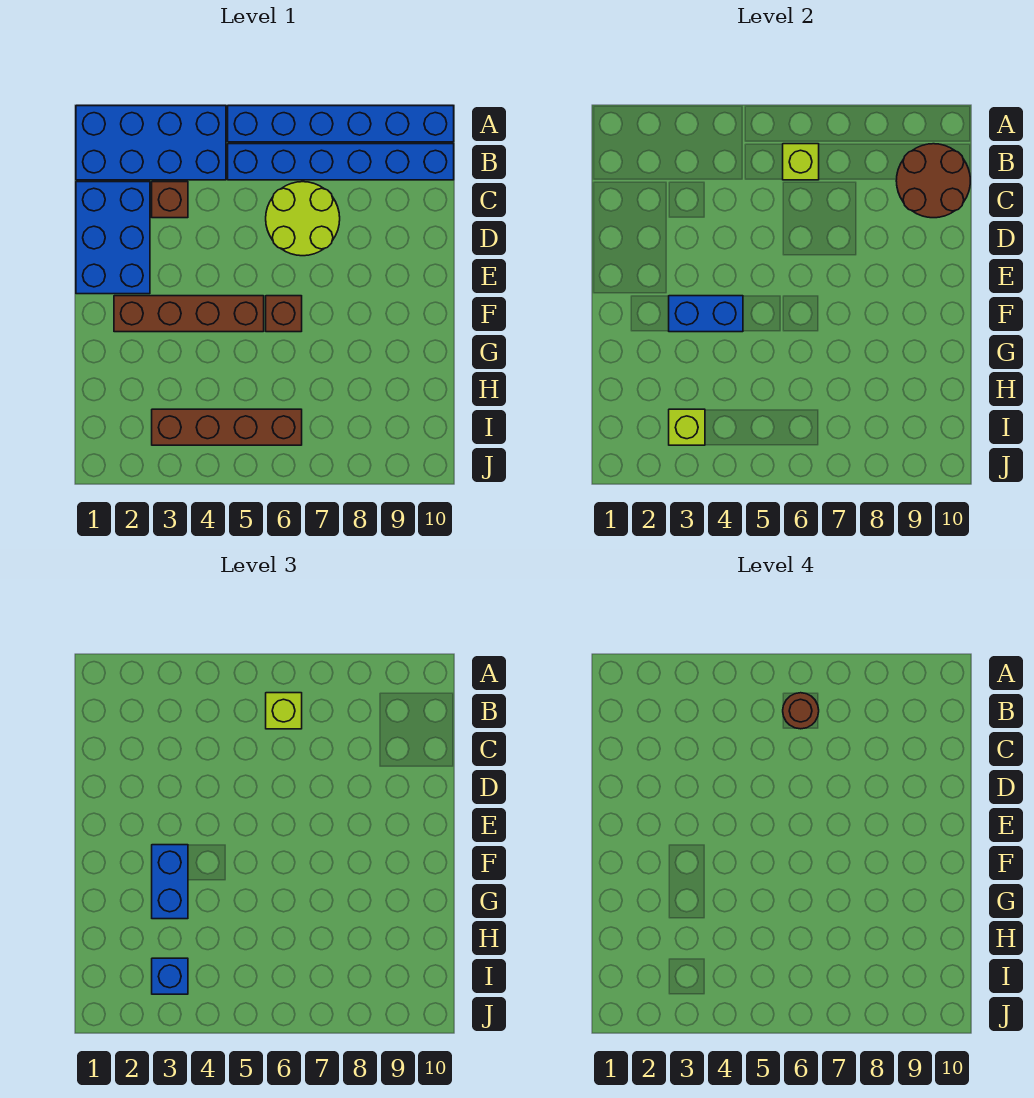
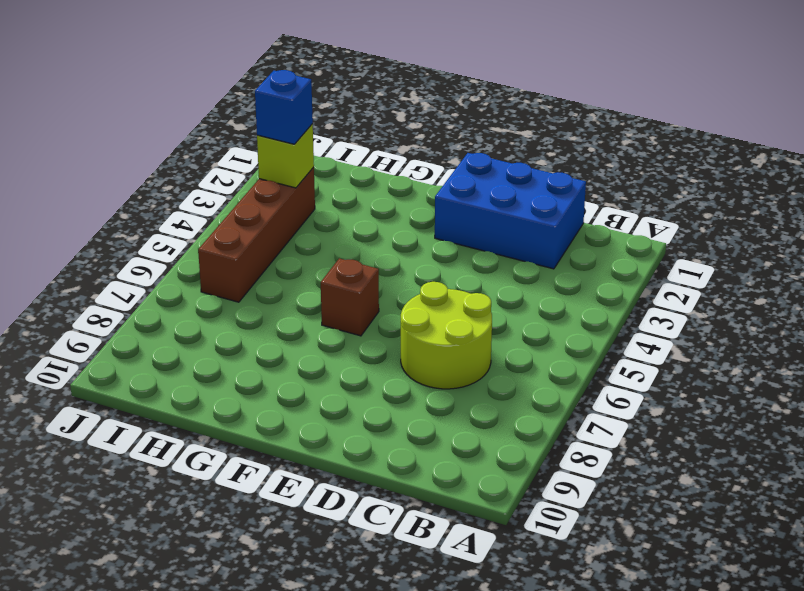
none -> blue brick A1:B4 level 1
none -> blue brick A5:A10 level 1
none -> blue brick B5:B10 level 1

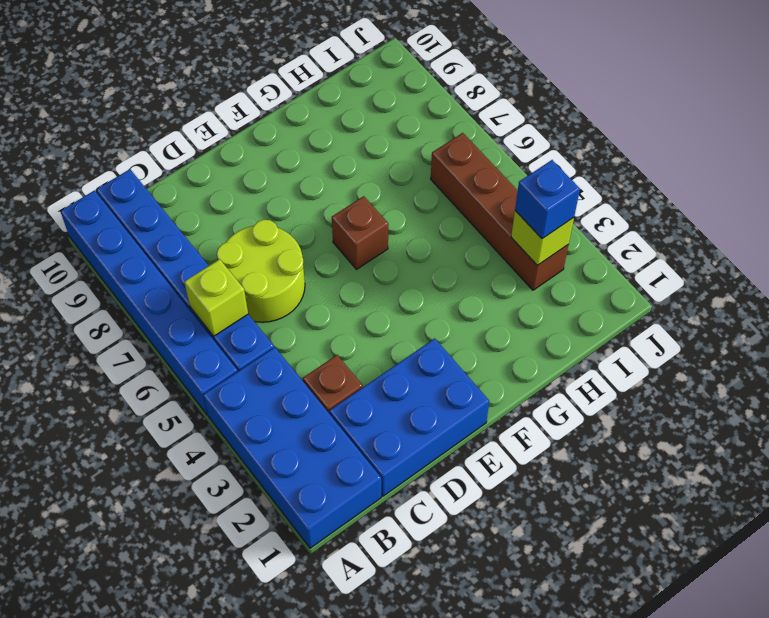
none -> brown brick F2:F5 level 1
none -> brown round brick B9:C10 level 2
none -> blue brick F3:F4 level 2

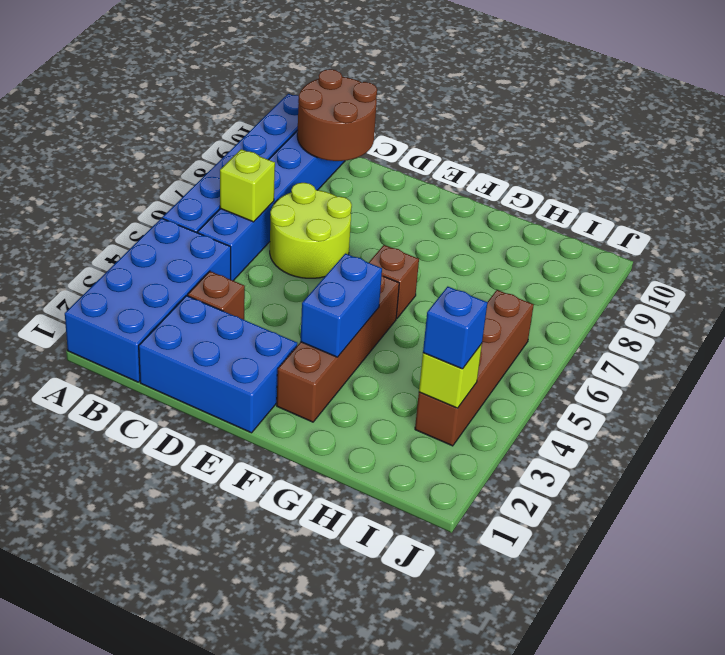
none -> lime brick B6 level 3
none -> blue brick F3:G3 level 3
none -> brown round brick B6 level 4

